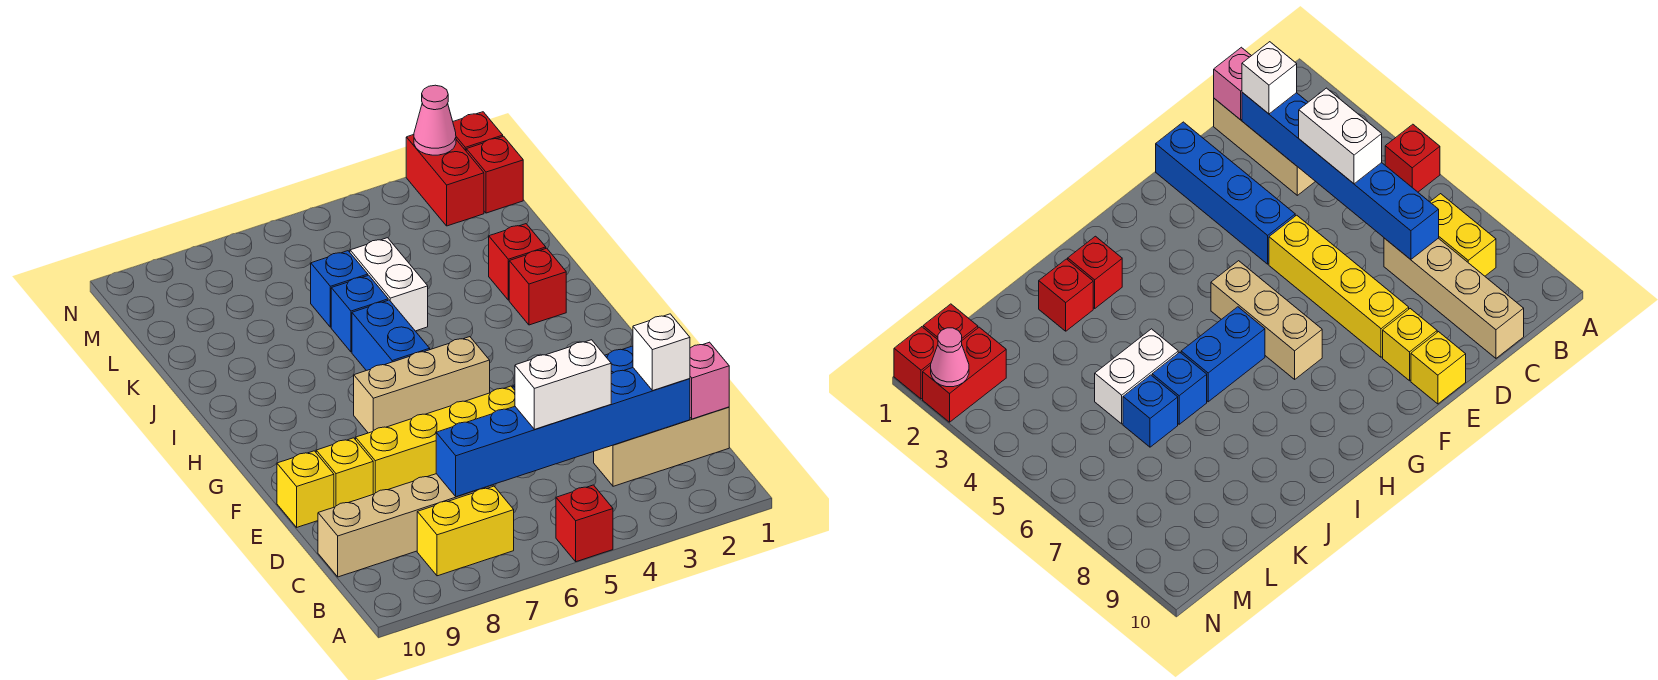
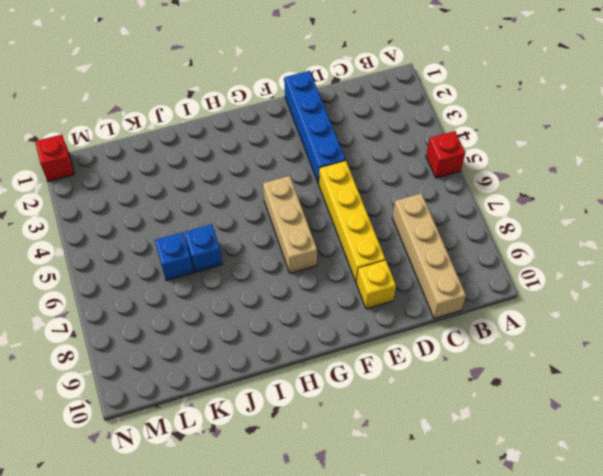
none -> yellow brick B7:B8 level 1
none -> tan brick C1:C3 level 1
none -> yellow brick E10 level 1

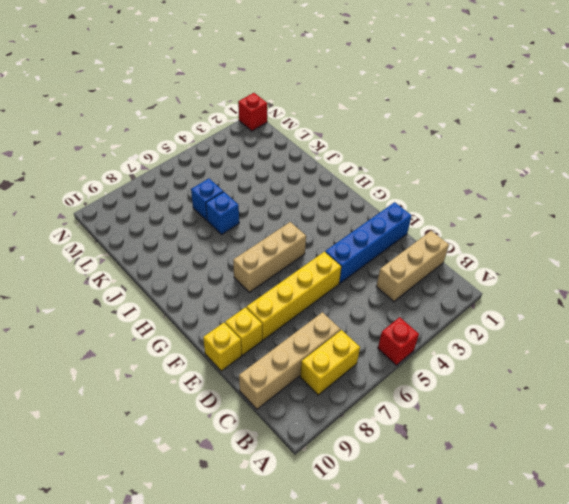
none -> blue brick H6:I6 level 1
none -> red brick I2 level 1
none -> red brick J2 level 1

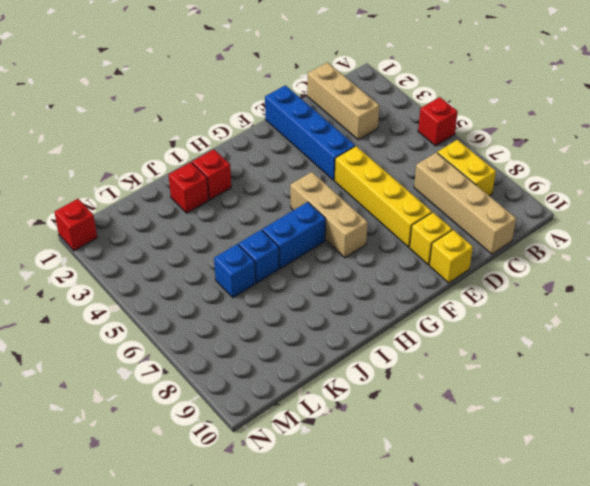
none -> white brick J5:K5 level 1
none -> red brick M1 level 1
none -> red brick M2:N2 level 1

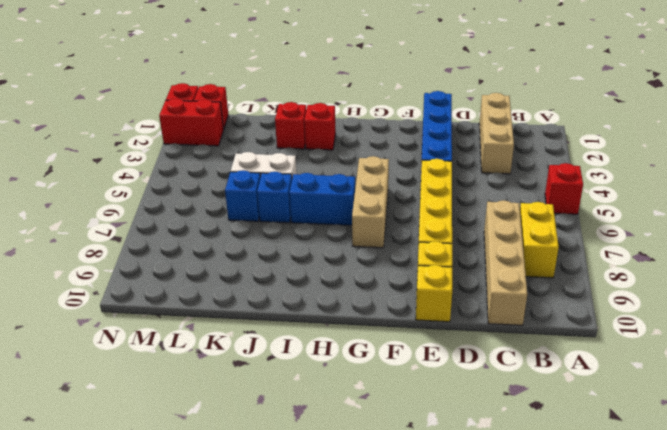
none -> pink brick C1 level 2
none -> blue brick C2:C7 level 2
none -> pink cone N2 level 2

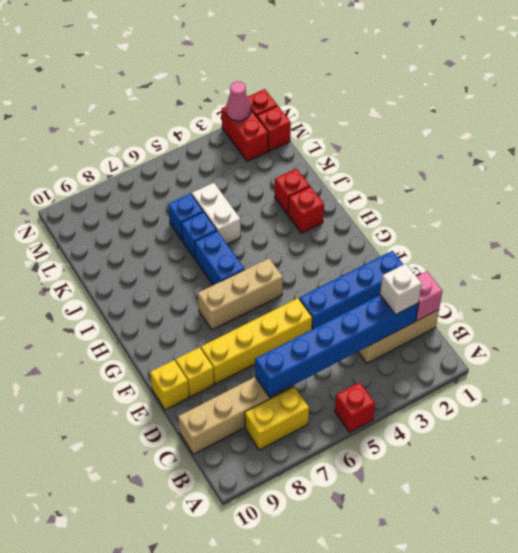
none -> white brick C4:C5 level 3

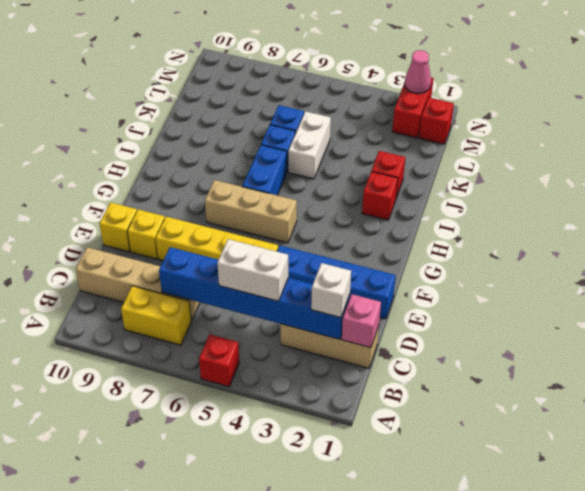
none -> red brick N1 level 1

